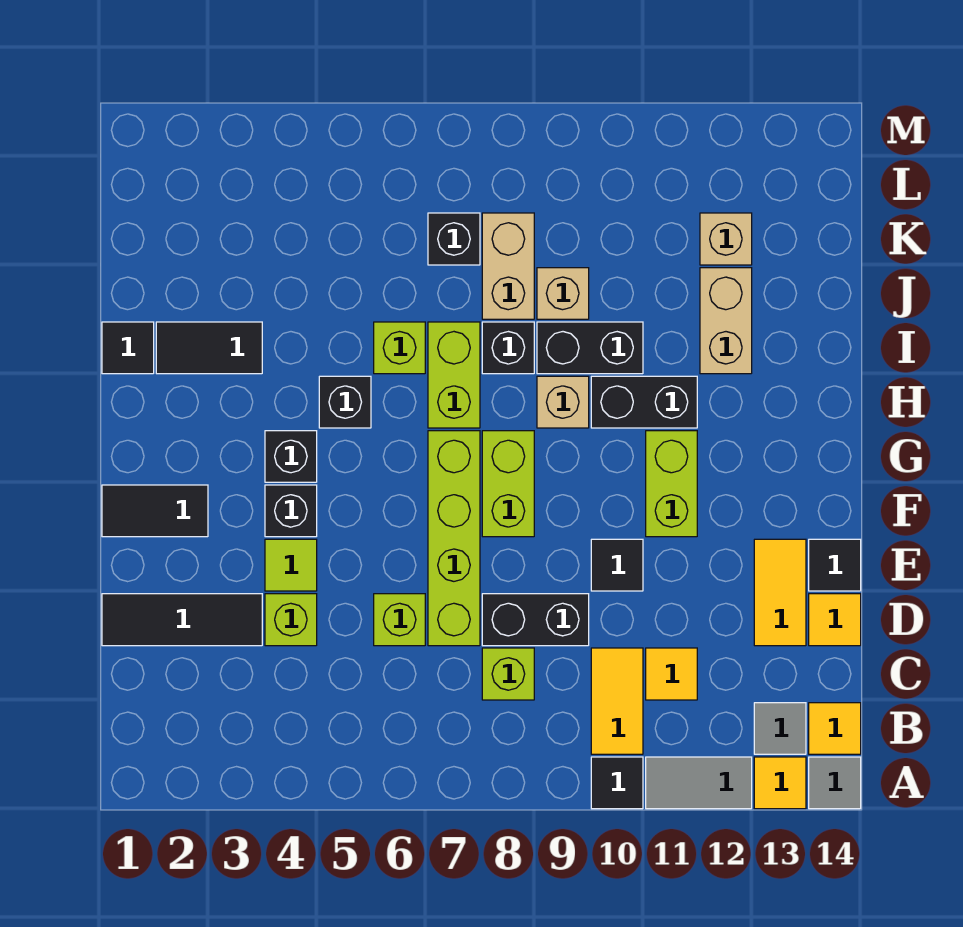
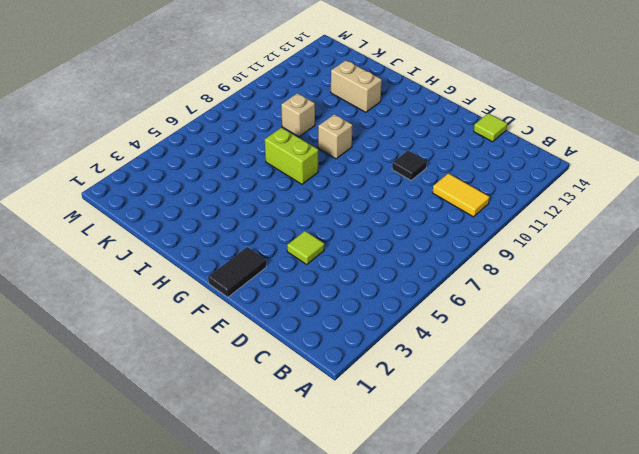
lime tile D14 level 1 -> yellow tile D14 level 1
none -> black tile A10 level 1
none -> grey tile A11:A12 level 1
none -> yellow tile A13 level 1
none -> grey tile A14 level 1

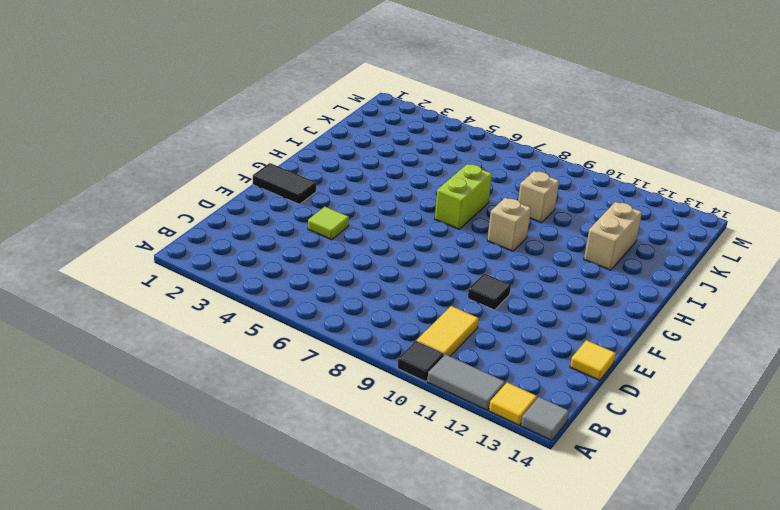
none -> grey tile B13 level 1
none -> yellow tile B14 level 1
none -> lime brick C8 level 1
none -> yellow tile C11 level 1

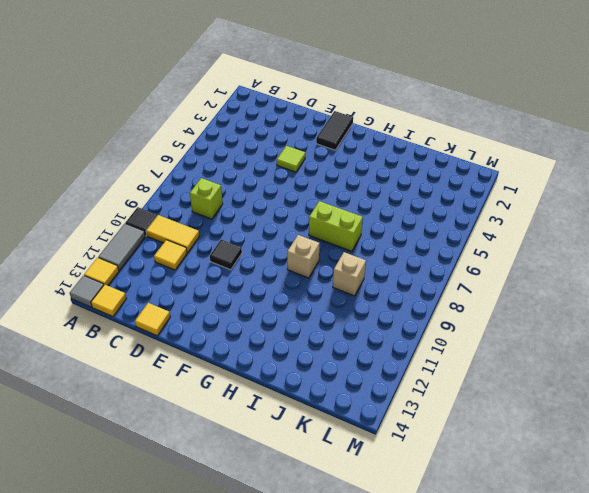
none -> grey tile B13 level 1
none -> black tile D1:D3 level 1
none -> lime brick D4 level 1
none -> lime brick D6 level 1

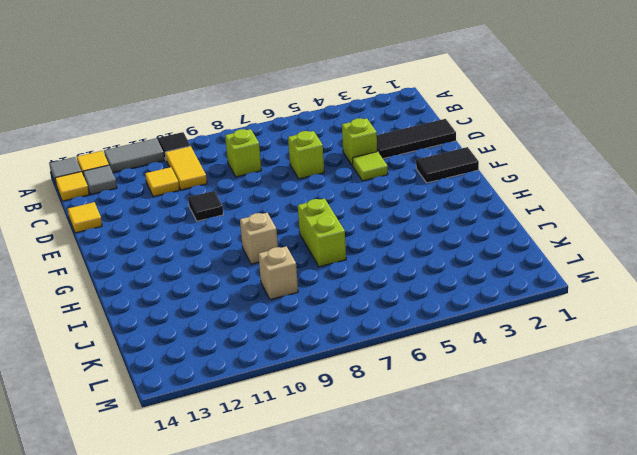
none -> lime brick D7:G7 level 1
none -> black brick D8:D9 level 1
none -> yellow tile D13:E13 level 1
none -> black tile E14 level 1

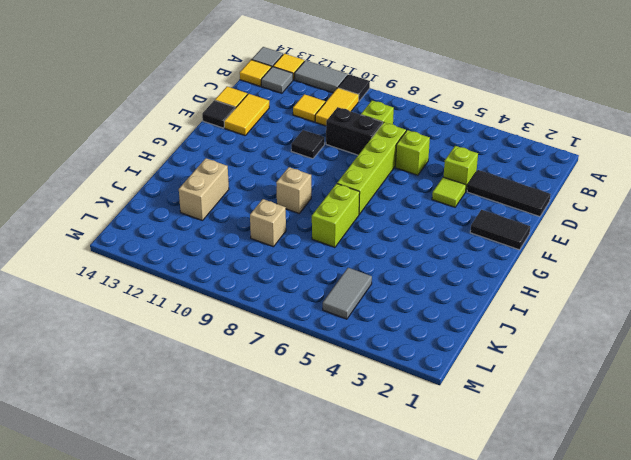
grey tile K5:L5 level 1 -> none
none -> black brick F4 level 1
none -> lime brick F8:G8 level 1
none -> lime brick F11:G11 level 1
none -> black brick G4 level 1

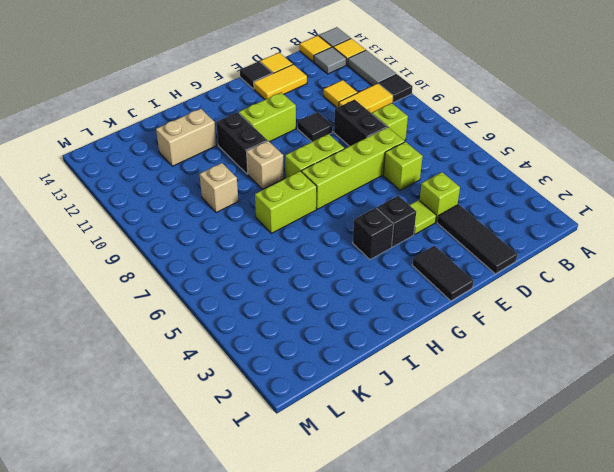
none -> black brick H5 level 1
none -> black tile I1 level 1
none -> black tile I2:I3 level 1
none -> lime brick I6 level 1

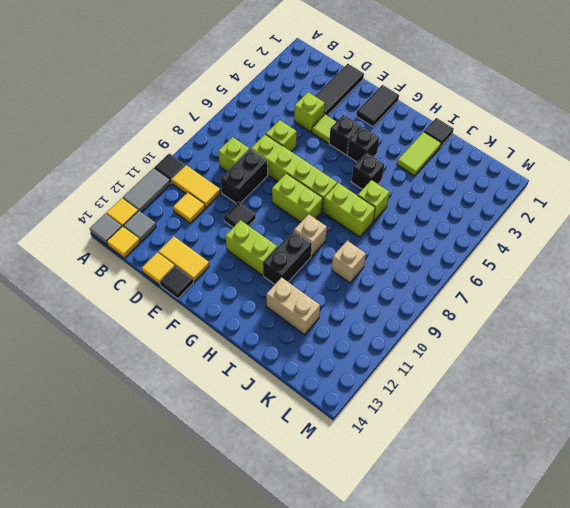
lime tile I2:I3 level 1 -> black tile I2:I3 level 1
none -> black brick I8 level 1
none -> black brick I9:I10 level 1
none -> tan brick J8:K8 level 1
none -> black brick K7 level 1

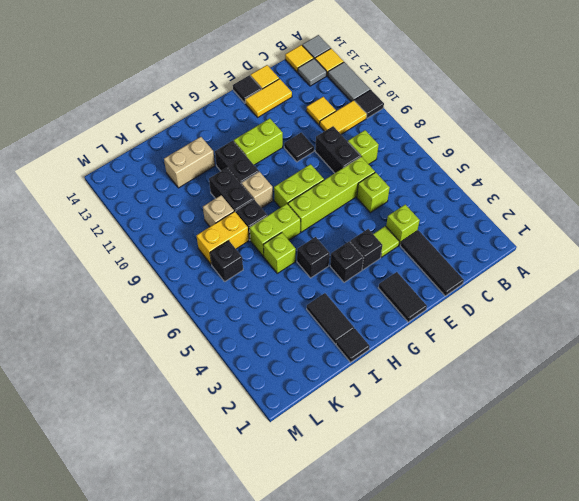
yellow brick J8:K8 level 1 -> tan brick J8:K8 level 1
none -> tan brick K12 level 1

